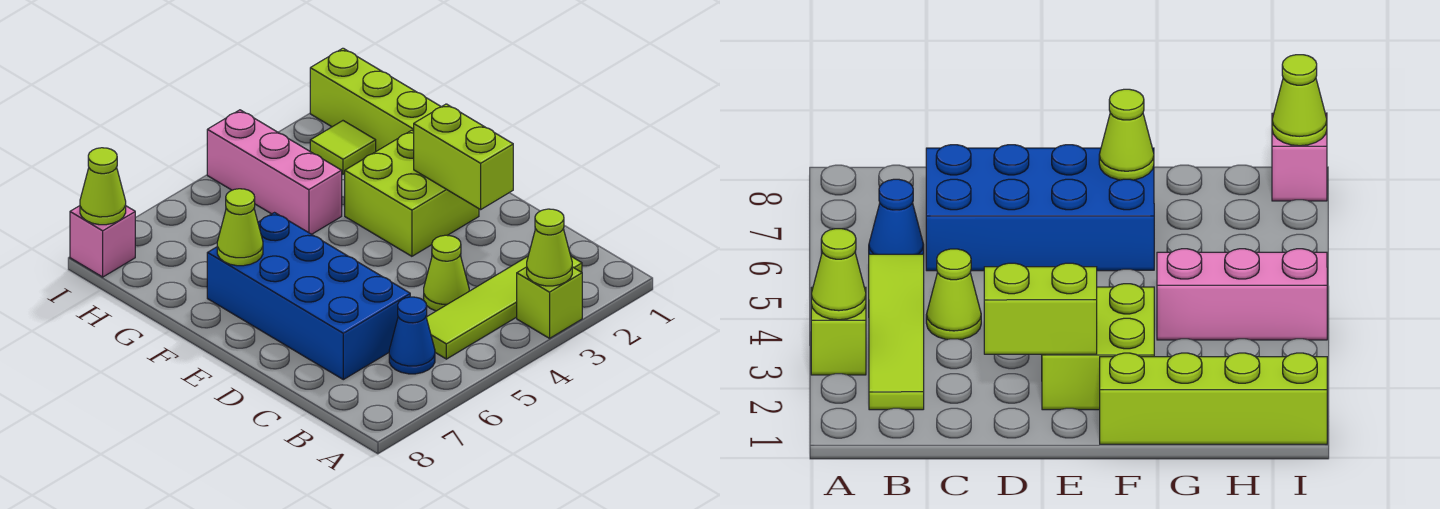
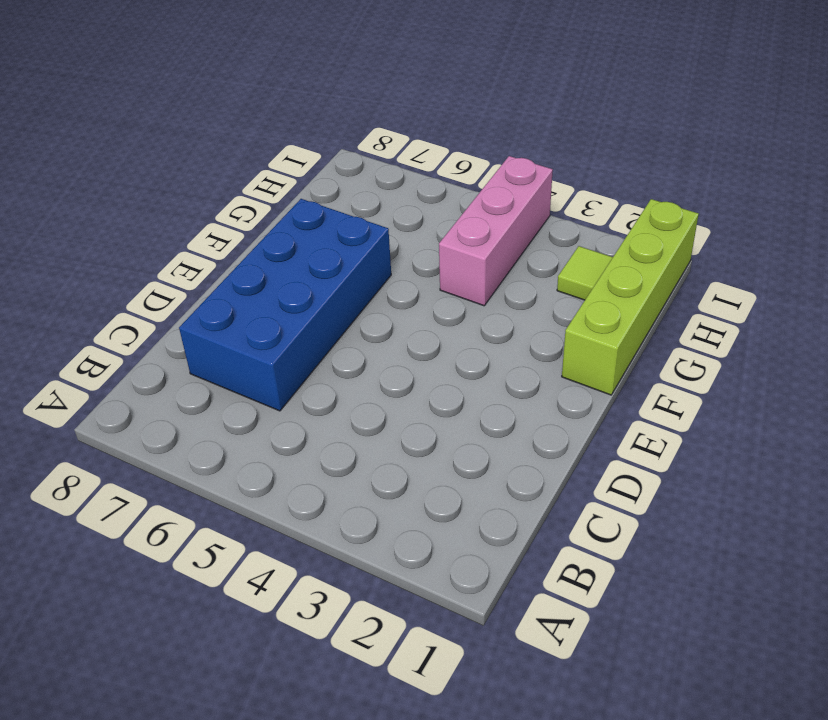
none -> lime brick A3 level 1
none -> lime tile B2:B5 level 1
none -> blue cone B6 level 1

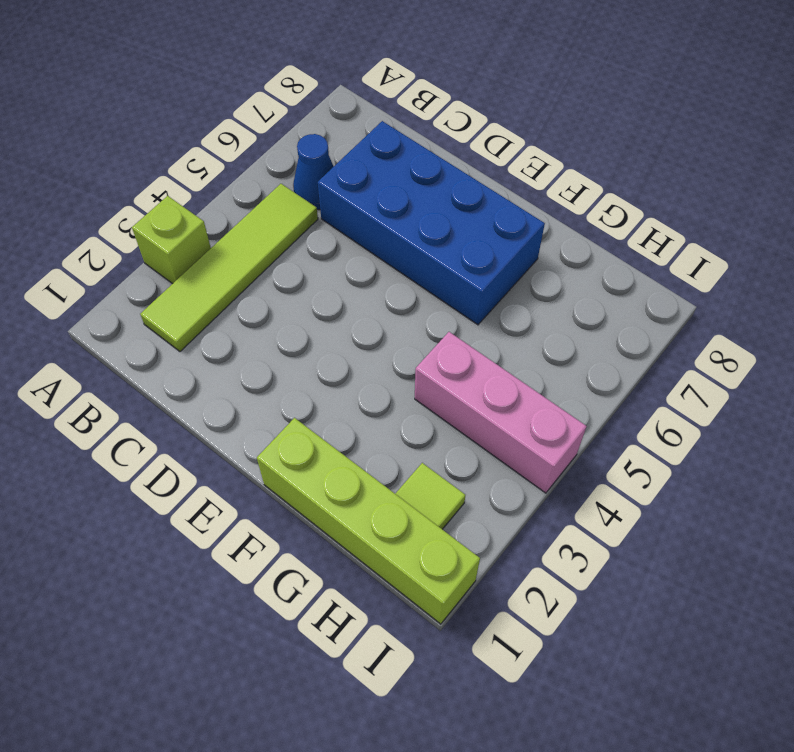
none -> lime cone C4 level 1
none -> lime brick E2:F3 level 1
none -> pink brick I8 level 1

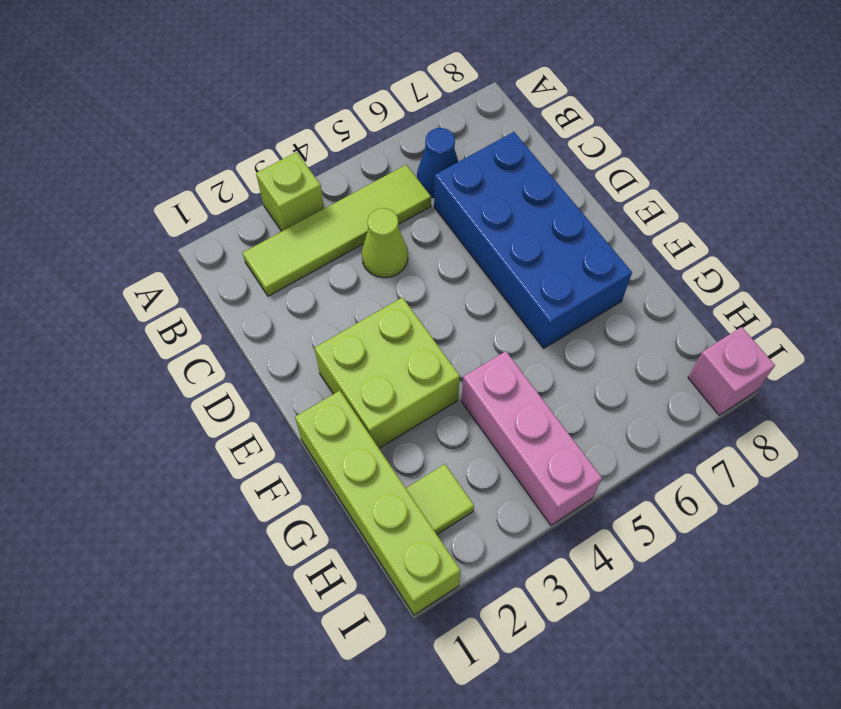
none -> lime cone A3 level 2
none -> lime brick D2:E2 level 2
none -> lime cone F7 level 2

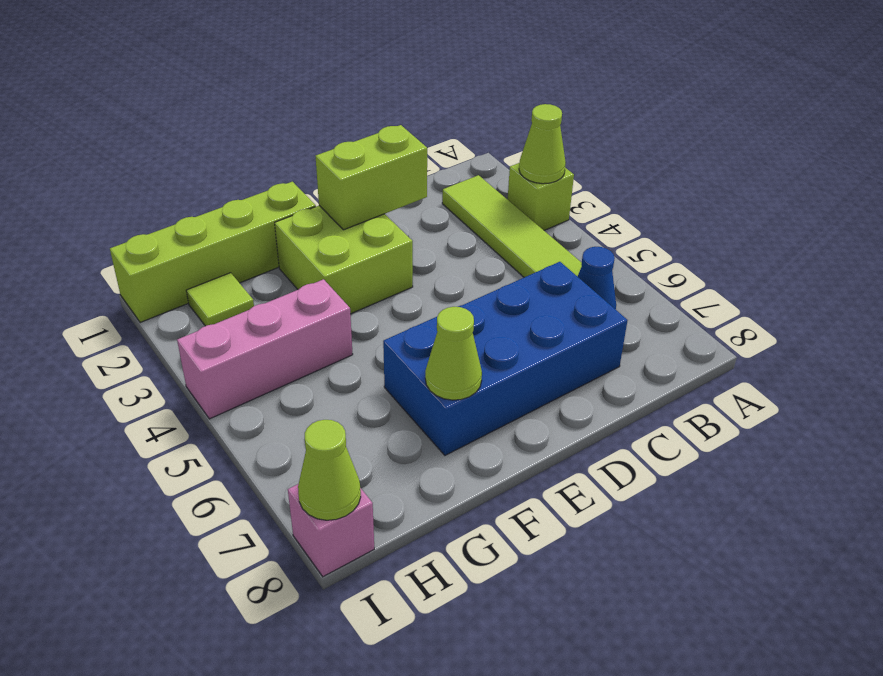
none -> lime cone C4 level 1

